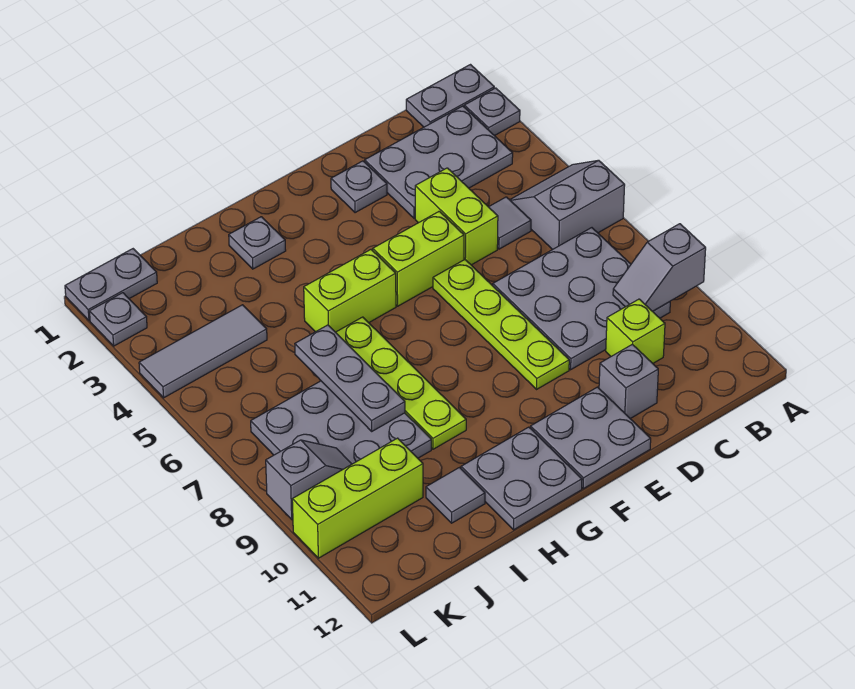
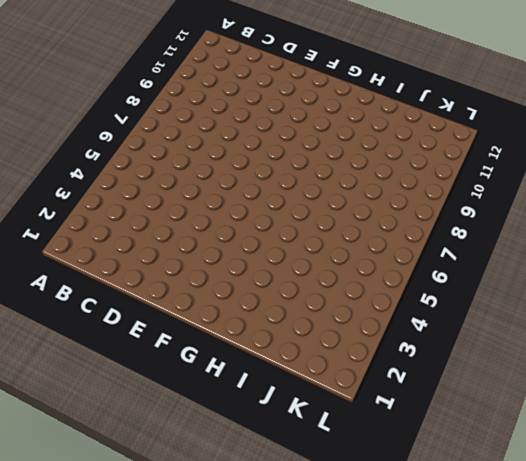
none -> grey plate A1:B1 level 1
none -> grey plate A2 level 1
none -> grey slope A5:B6 level 1 top 6

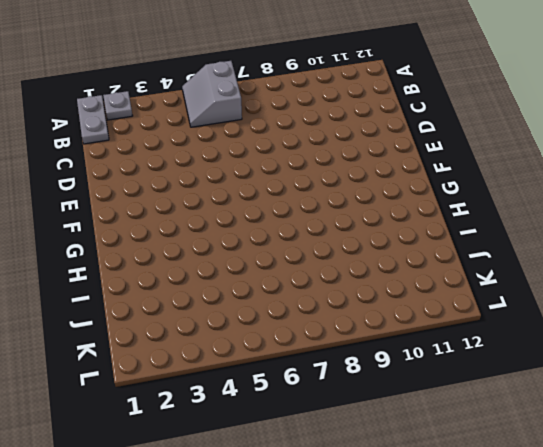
none -> grey plate B2:D3 level 1
none -> grey plate B7:D9 level 1
none -> grey tile C5 level 1

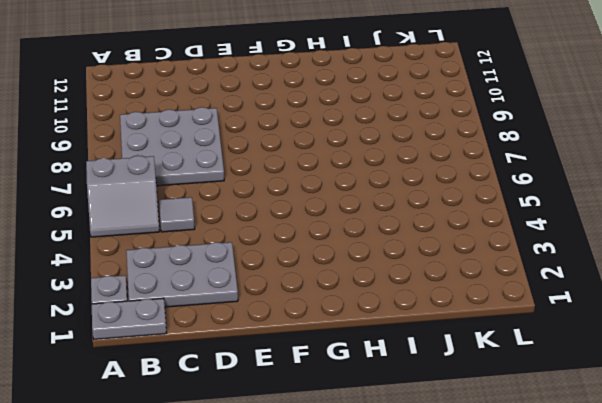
none -> lime brick C10 level 1
none -> lime brick D4:D5 level 1
none -> grey brick D11 level 1

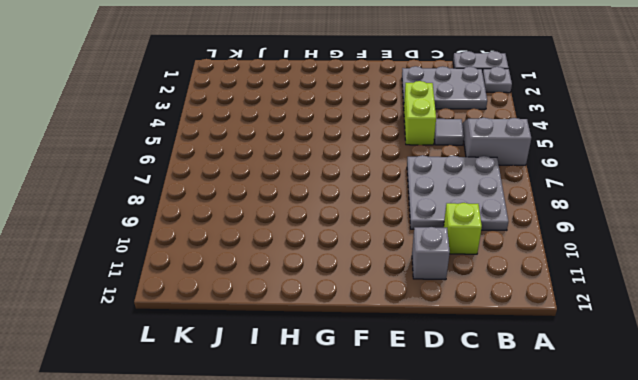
none -> grey plate E2 level 1
none -> lime brick E5:F5 level 1
none -> lime plate E6:E9 level 1

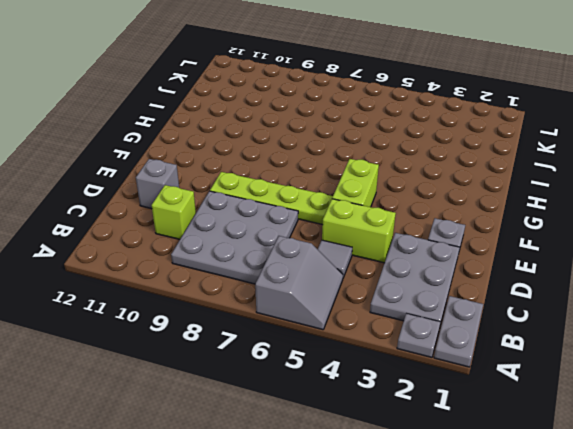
none -> grey plate E11:F12 level 1
none -> lime brick G5:H5 level 1
none -> grey plate G11:H12 level 1

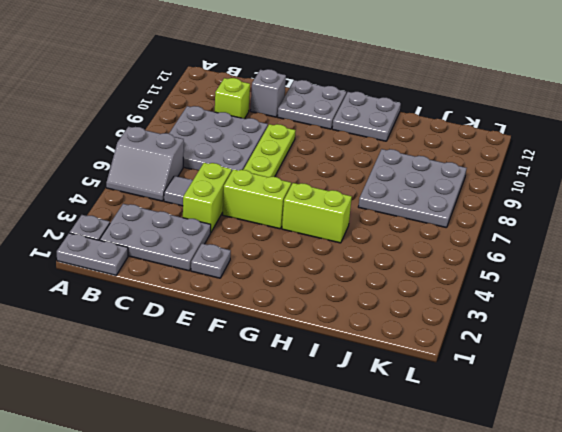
none -> grey plate H2 level 1
none -> lime plate H6:H9 level 1
none -> grey tile I11 level 1

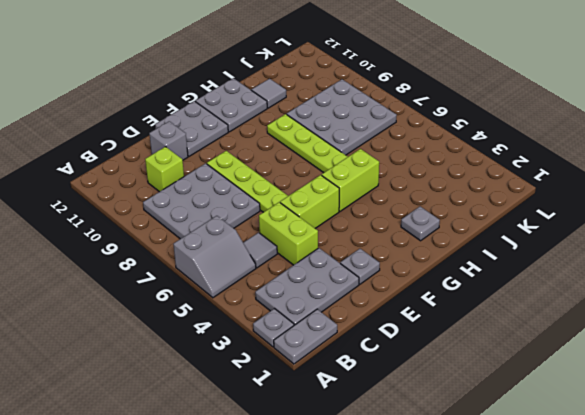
none -> grey tile J4:L4 level 1
none -> lime brick J10:L10 level 1
none -> grey plate K1:L1 level 1

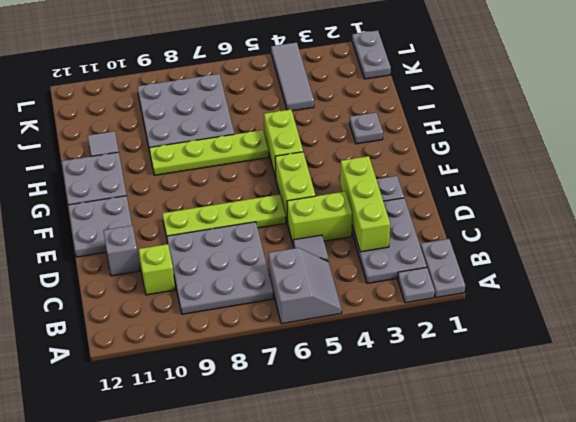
lime brick C3:E3 level 2 -> lime brick J10:L10 level 1
none -> grey plate L2 level 1
none -> grey slope A9:B9 level 2 top A
none -> grey plate I6:I8 level 2

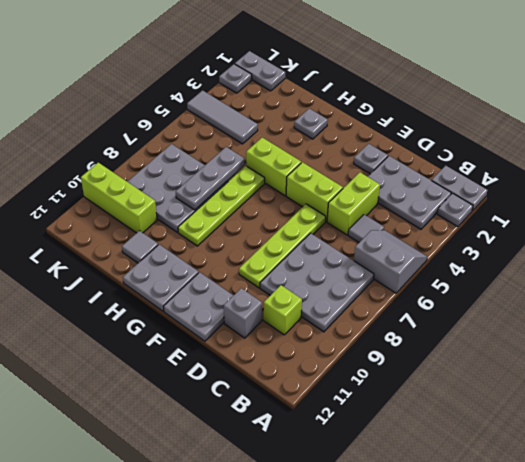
none -> grey slope A9:B9 level 2 top A
none -> grey slope K9:L9 level 2 top L

